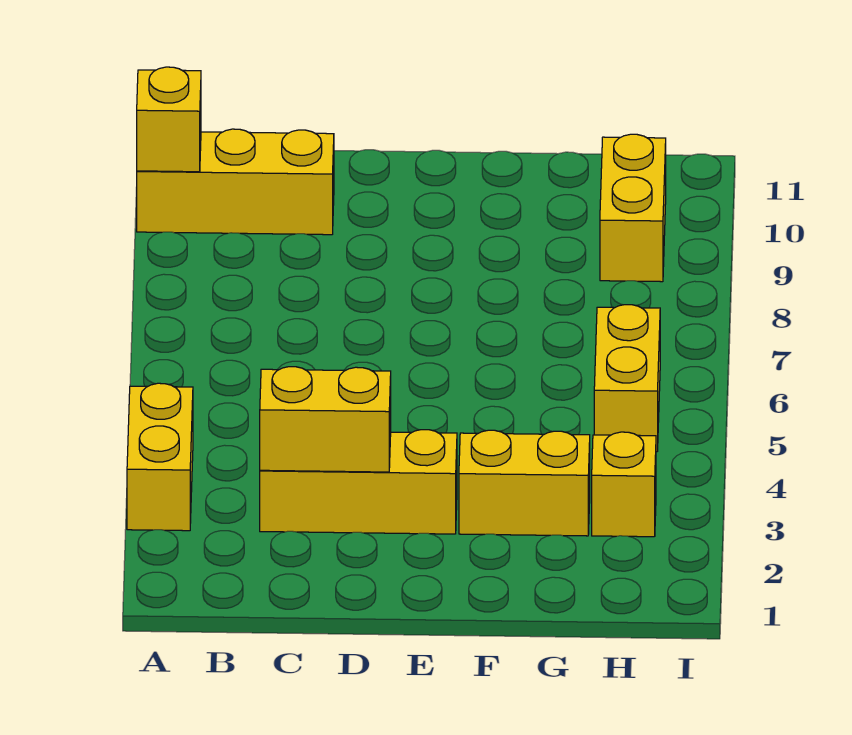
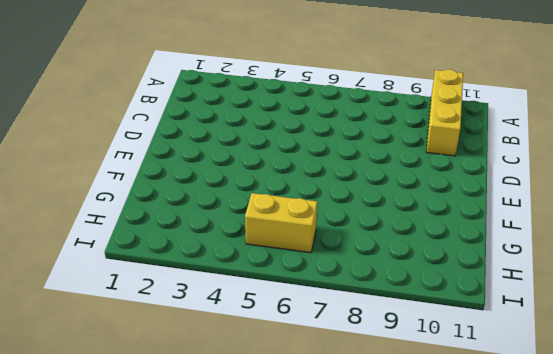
none -> yellow brick A3:A4 level 1
none -> yellow brick C3:E3 level 1

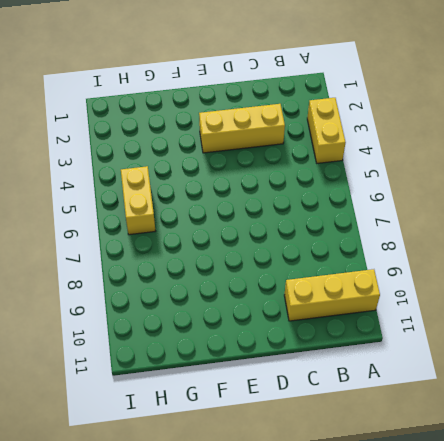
none -> yellow brick F3:G3 level 1
none -> yellow brick H3 level 1

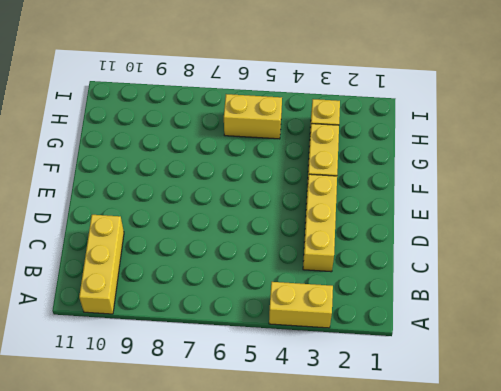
none -> yellow brick H9:H10 level 1
none -> yellow brick A10 level 2

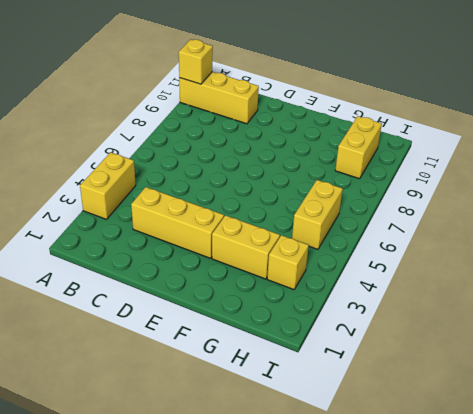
none -> yellow brick C3:D3 level 2

